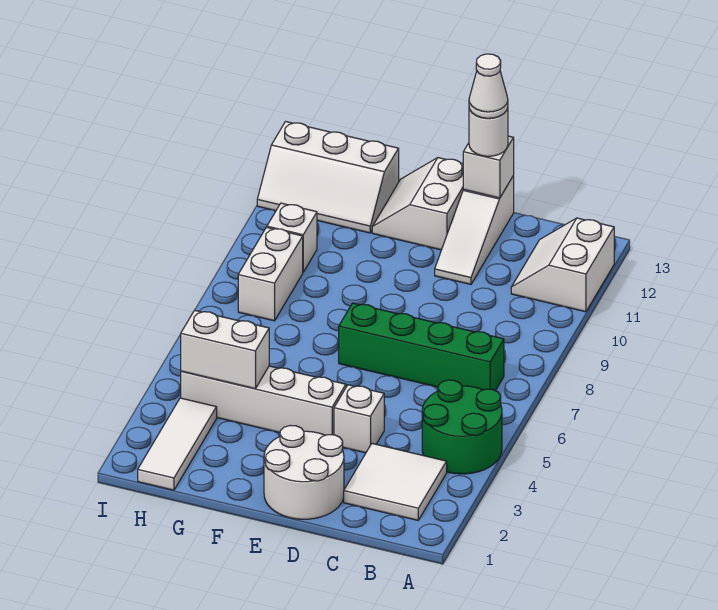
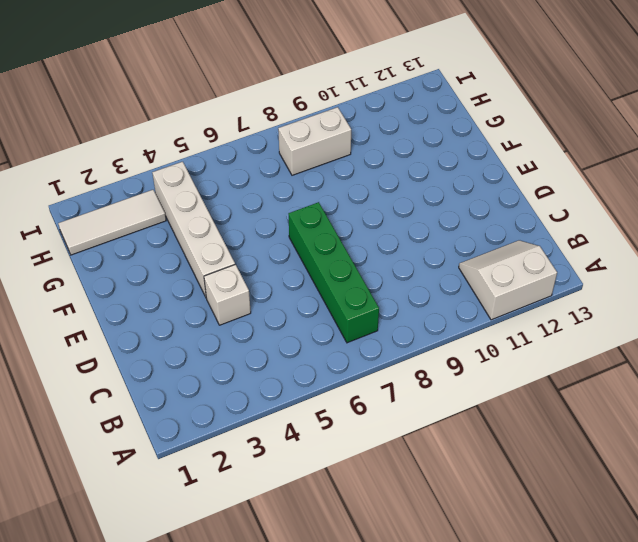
none -> green round brick A4:B5 level 1
none -> white tile B2:C3 level 1
none -> white round brick D1:E2 level 1

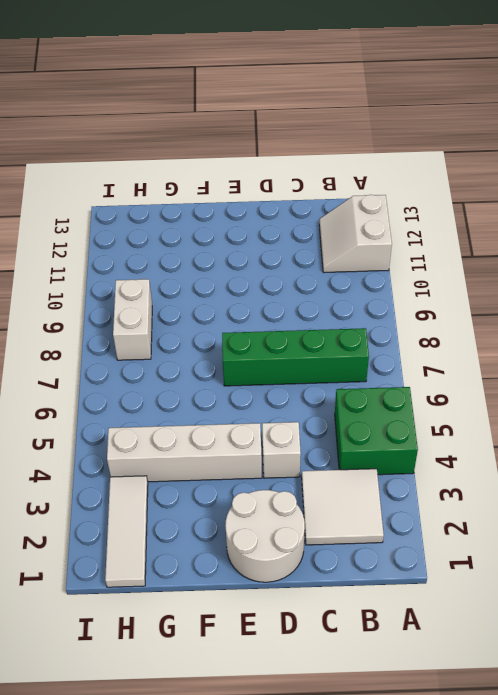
green brick A4:B5 level 1 -> green round brick A4:B5 level 1
none -> white slope D11:D13 level 1 top 13
none -> white slope E12:F13 level 1 top E
none -> white slope G12:I13 level 1 top 13

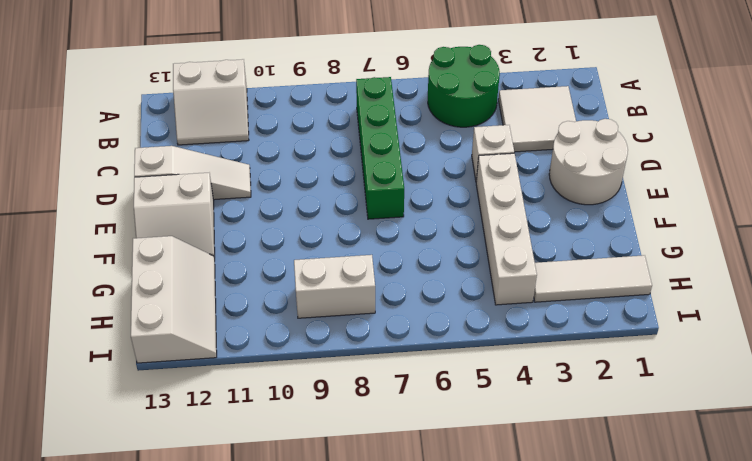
none -> white brick H10 level 1
none -> white brick D13 level 2
none -> white brick G4:H4 level 2

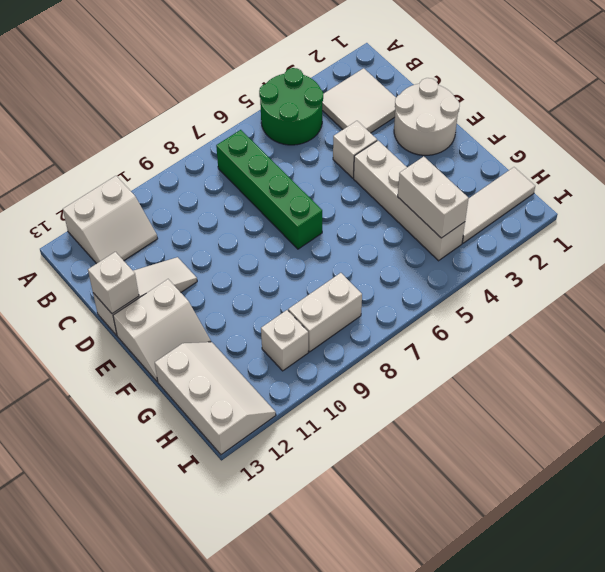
none -> white round brick D13 level 3
none -> white cone D13 level 4

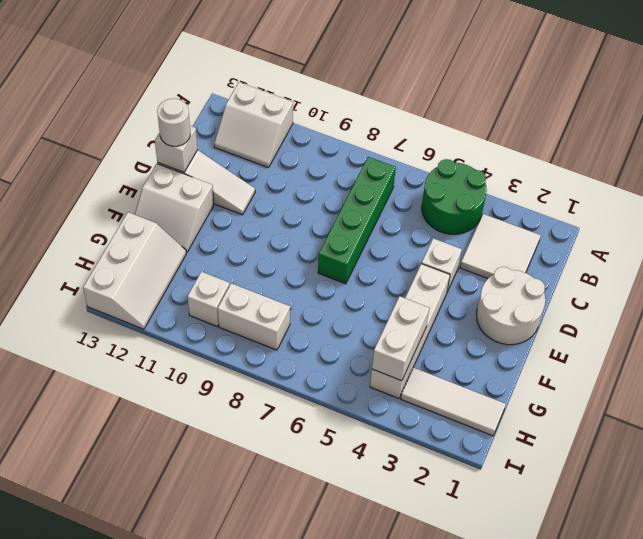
none -> white cone D13 level 4

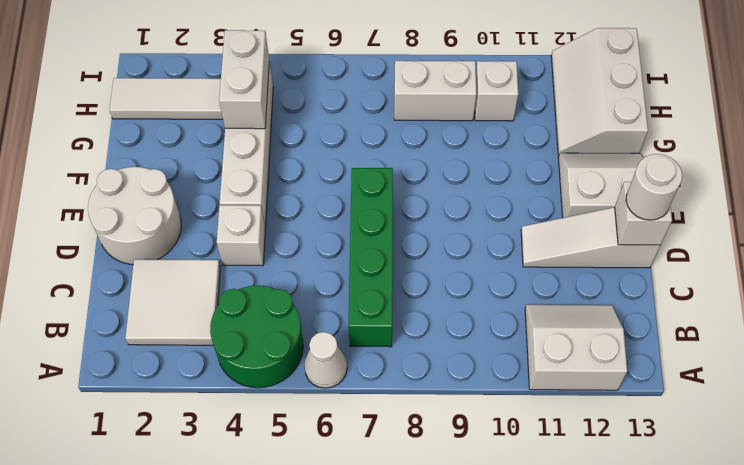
white cone A6 level 1 -> white cone D13 level 4

